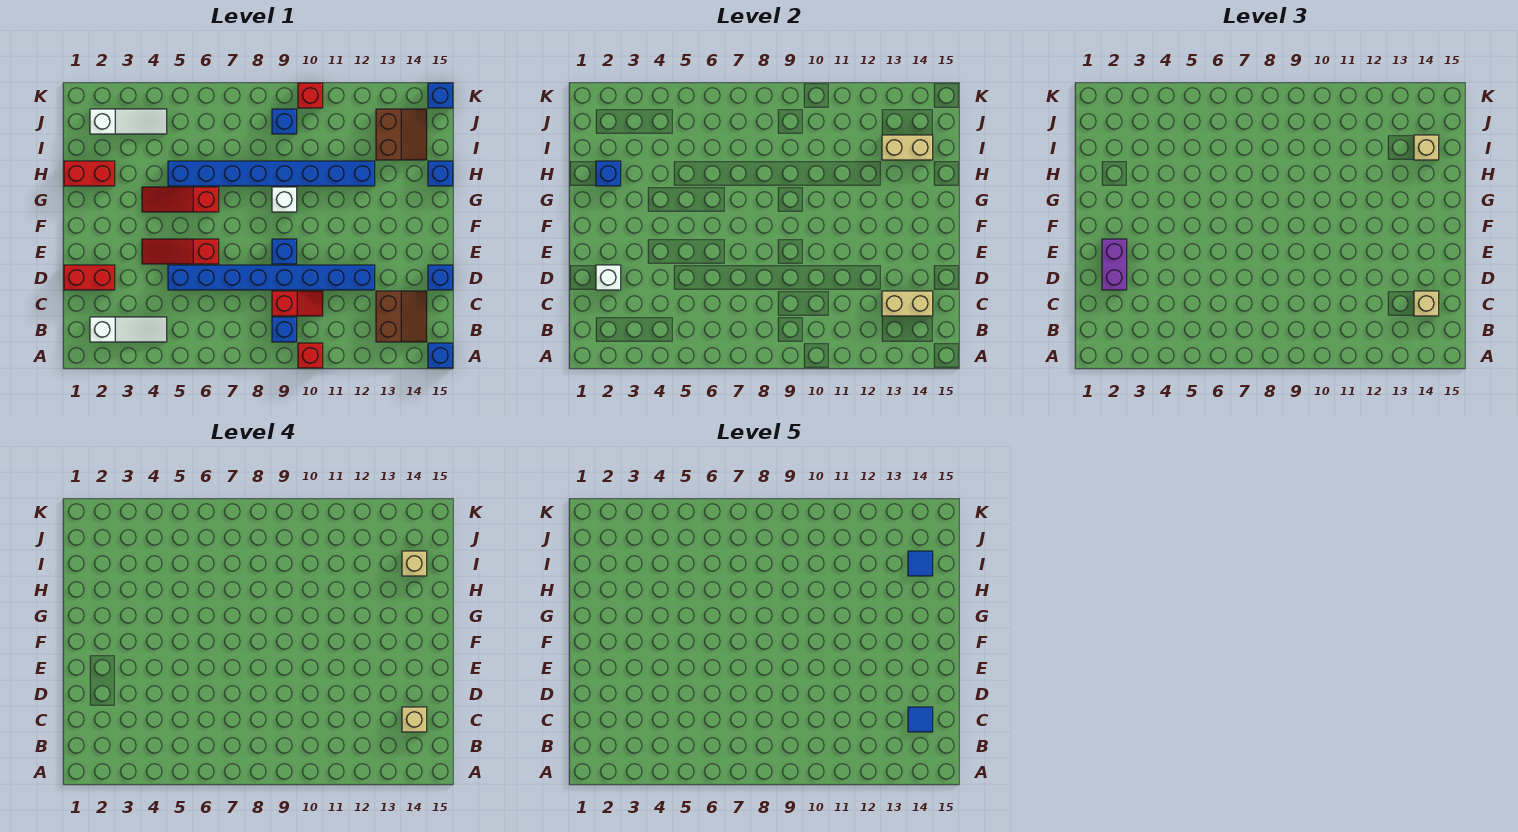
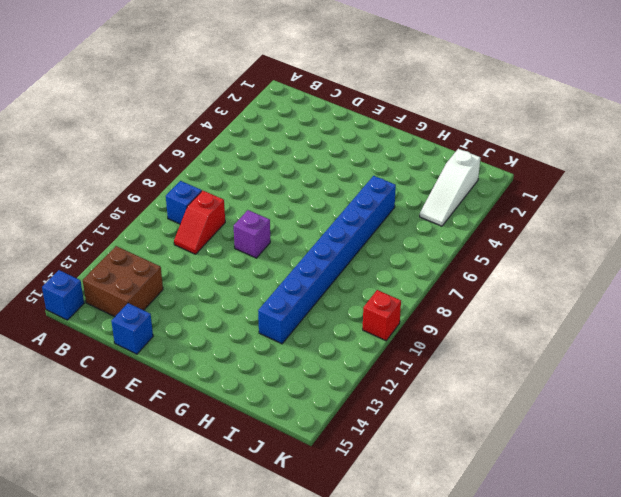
brown brick B13:C14 level 1 -> brown slope B13:C14 level 1 top 13
purple brick E9 level 1 -> blue brick E9 level 1
none -> red brick A10 level 1
none -> white slope B2:B4 level 1 top 2
none -> red brick D1:D2 level 1
none -> blue brick D5:D12 level 1

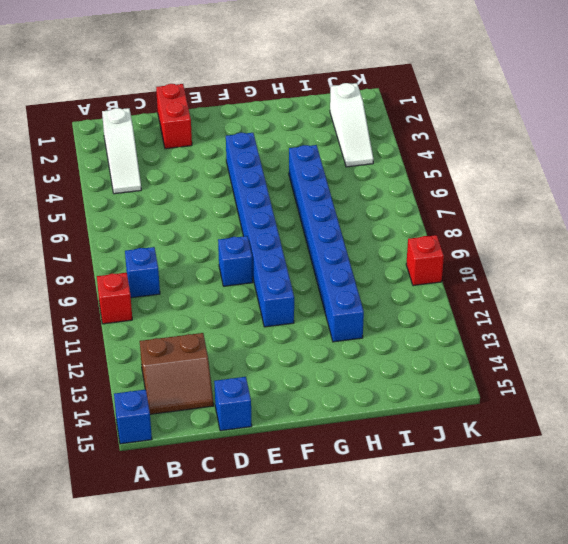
blue brick F4:F11 level 1 -> blue brick D5:D12 level 1
none -> red slope C9:C10 level 1 top 9
none -> red slope E4:E6 level 1 top 6
none -> red slope G4:G6 level 1 top 6
none -> white brick G9 level 1

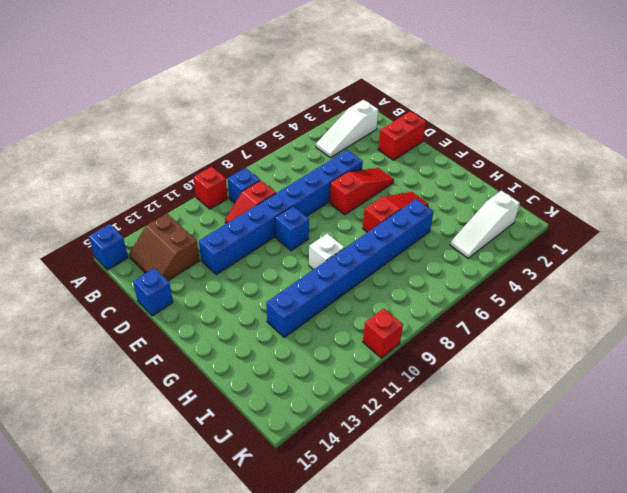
none -> red brick H1:H2 level 1
none -> blue brick H15 level 1
none -> brown slope I13:J14 level 1 top 13
none -> blue brick J9 level 1

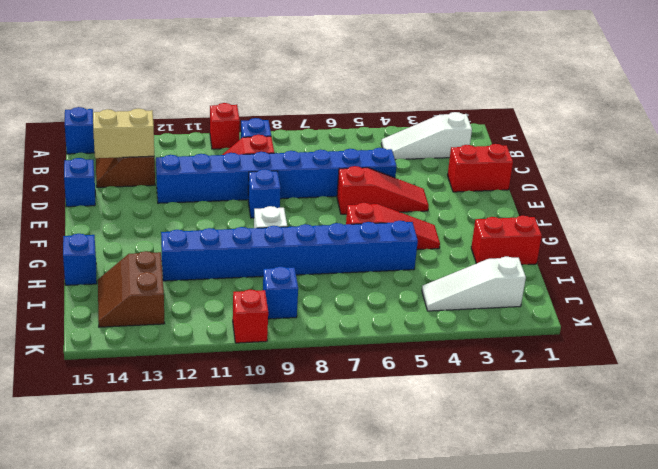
none -> blue brick K15 level 1
none -> white brick D2 level 2
none -> blue brick H2 level 2
none -> tan brick I13:I14 level 2

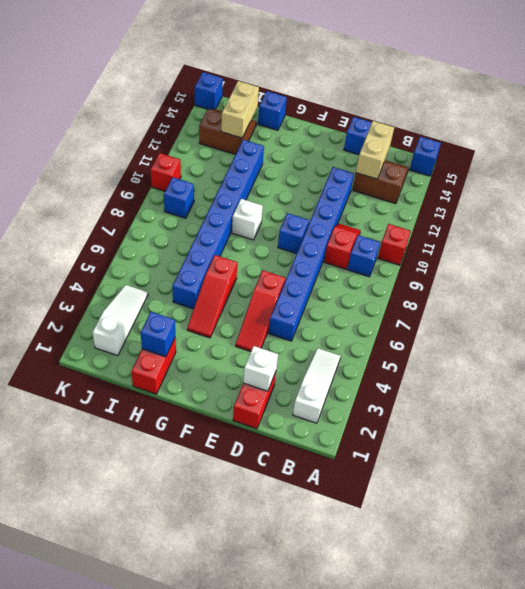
none -> tan brick C14 level 3
none -> purple brick D2:E2 level 3
none -> tan brick I14 level 3
none -> tan brick C14 level 4

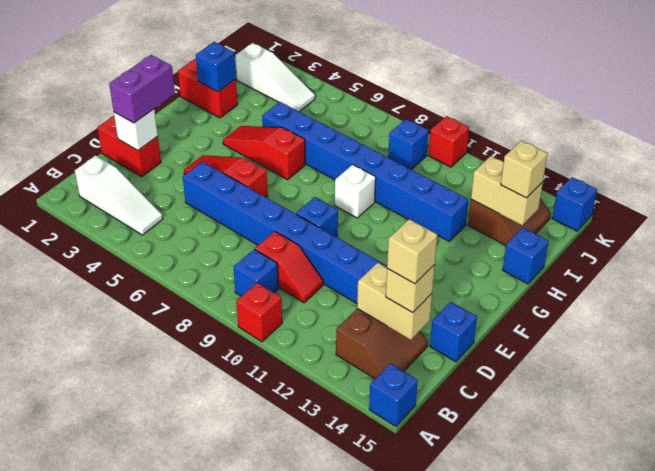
none -> tan brick I14 level 4
none -> blue tile C14 level 5
none -> blue tile I14 level 5

